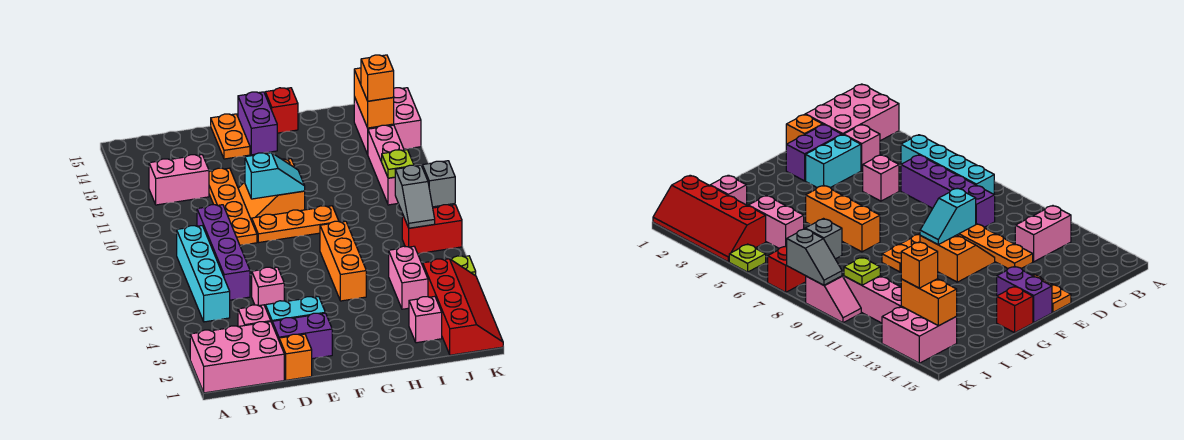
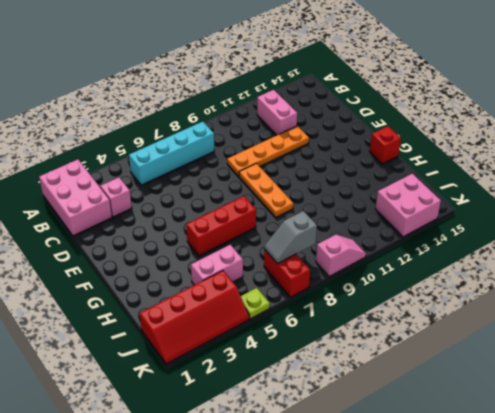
red brick G5:G7 level 1 -> orange brick G5:G7 level 1
none -> purple brick C6:C9 level 1
none -> orange brick D1 level 1
none -> purple brick D2:E2 level 1
none -> cyan brick D3:E3 level 1

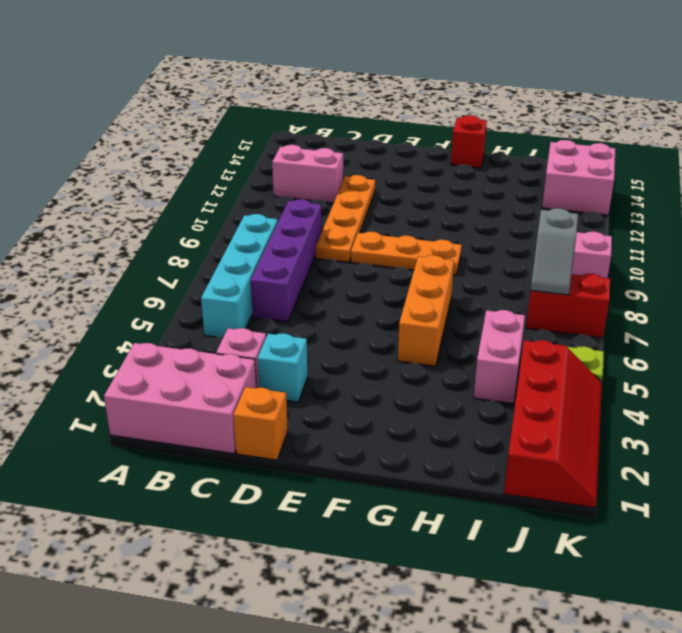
cyan brick D3 level 1 -> cyan brick D3:E3 level 1
none -> purple brick D2:E2 level 1
none -> pink brick D5 level 1
none -> orange slope E10:F11 level 1 top F
none -> orange plate E14:E15 level 1

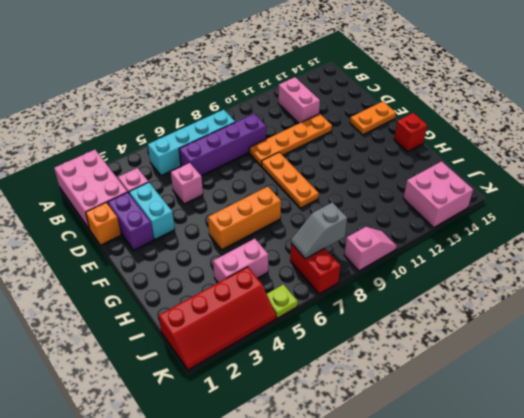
none -> orange slope E10:F11 level 1 top F
none -> purple brick F14:F15 level 1
none -> pink brick I2 level 1
none -> pink brick J10:J12 level 1

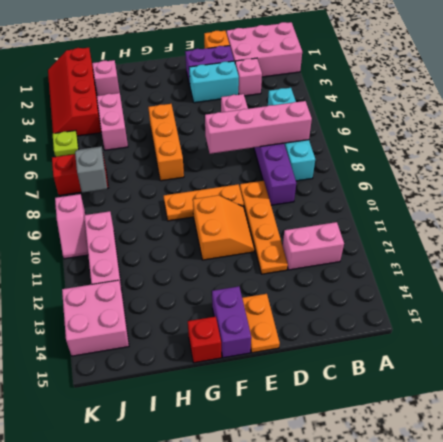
pink brick B7:E7 level 2 -> none
none -> cyan slope E10:F10 level 2 top E
none -> lime plate J10 level 2
none -> orange brick J13:J14 level 2
none -> grey slope K8:K9 level 2 top 8

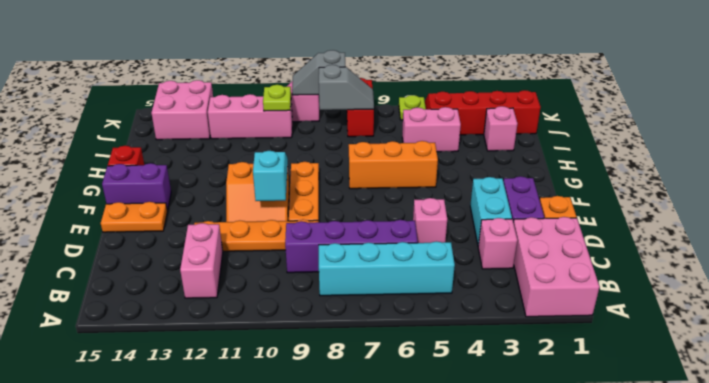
none -> orange brick J13:J14 level 2
none -> orange brick J13 level 3

